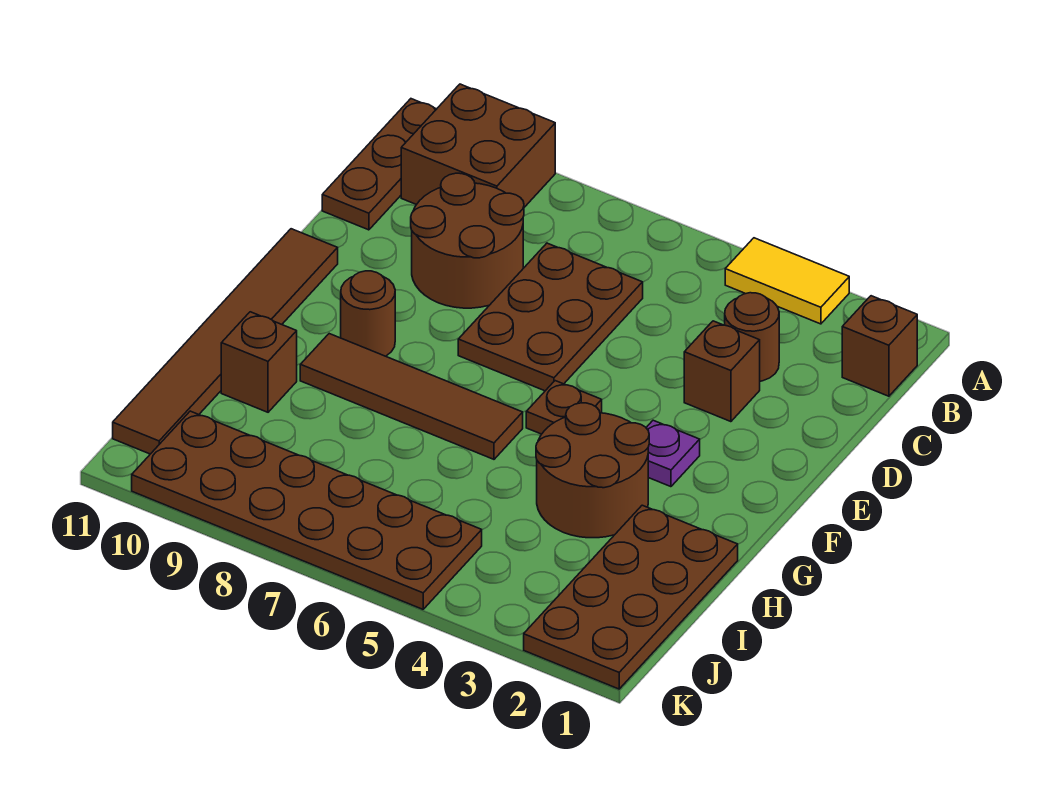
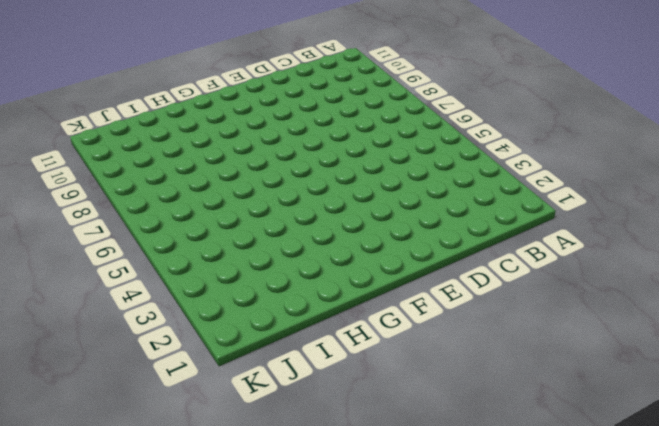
none -> yellow tile A3:A4 level 1
none -> brown brick A9:B10 level 1
none -> brown plate A11:C11 level 1

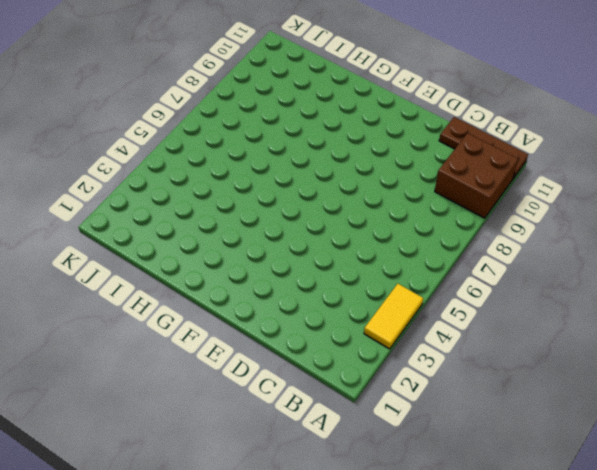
none -> brown brick B1 level 1
none -> brown round brick C3 level 1
none -> brown plate C6:E7 level 1

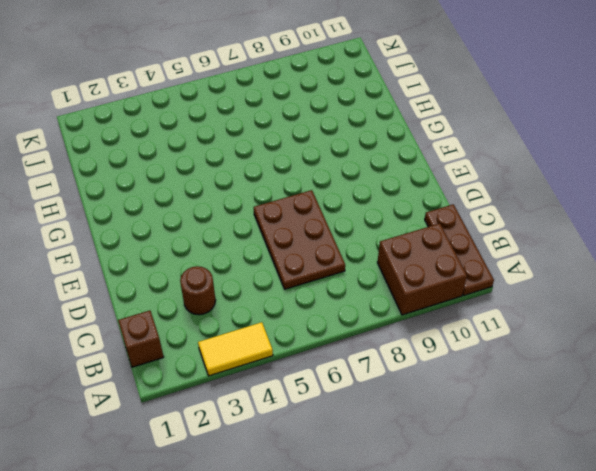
none -> brown round brick C8:D9 level 1
none -> brown brick D3 level 1
none -> brown tile E11:J11 level 1

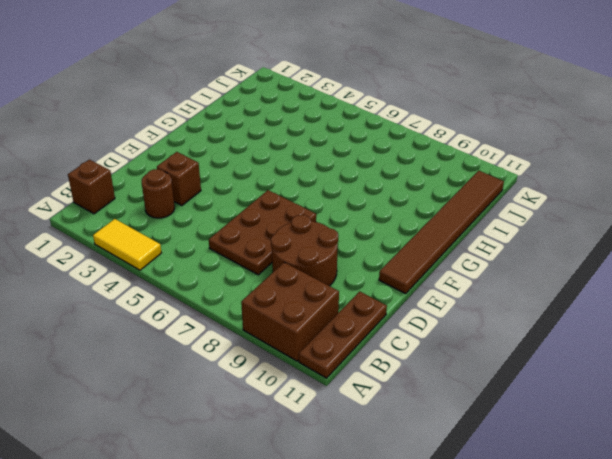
none -> purple plate F3 level 1
none -> brown plate F5 level 1
none -> brown round brick F9 level 1

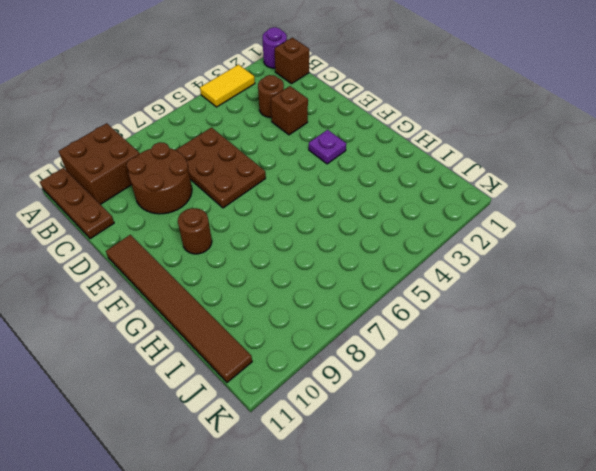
purple round brick A1 level 1 -> none
none -> brown plate F5 level 1
none -> brown round brick G3:H4 level 1
none -> brown tile G6:G9 level 1

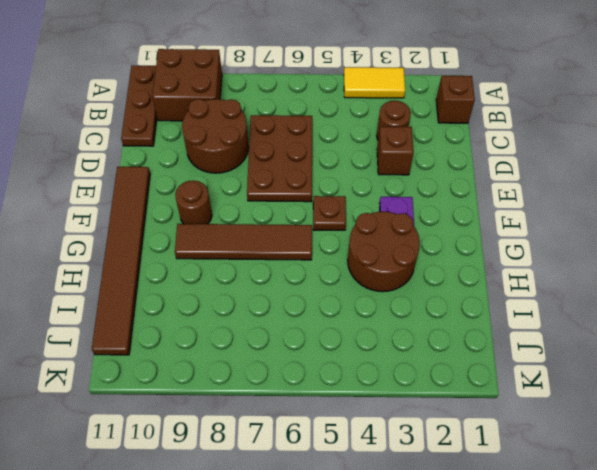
none -> brown plate H1:K2 level 1
none -> brown brick H10 level 1
none -> brown plate J5:K10 level 1

